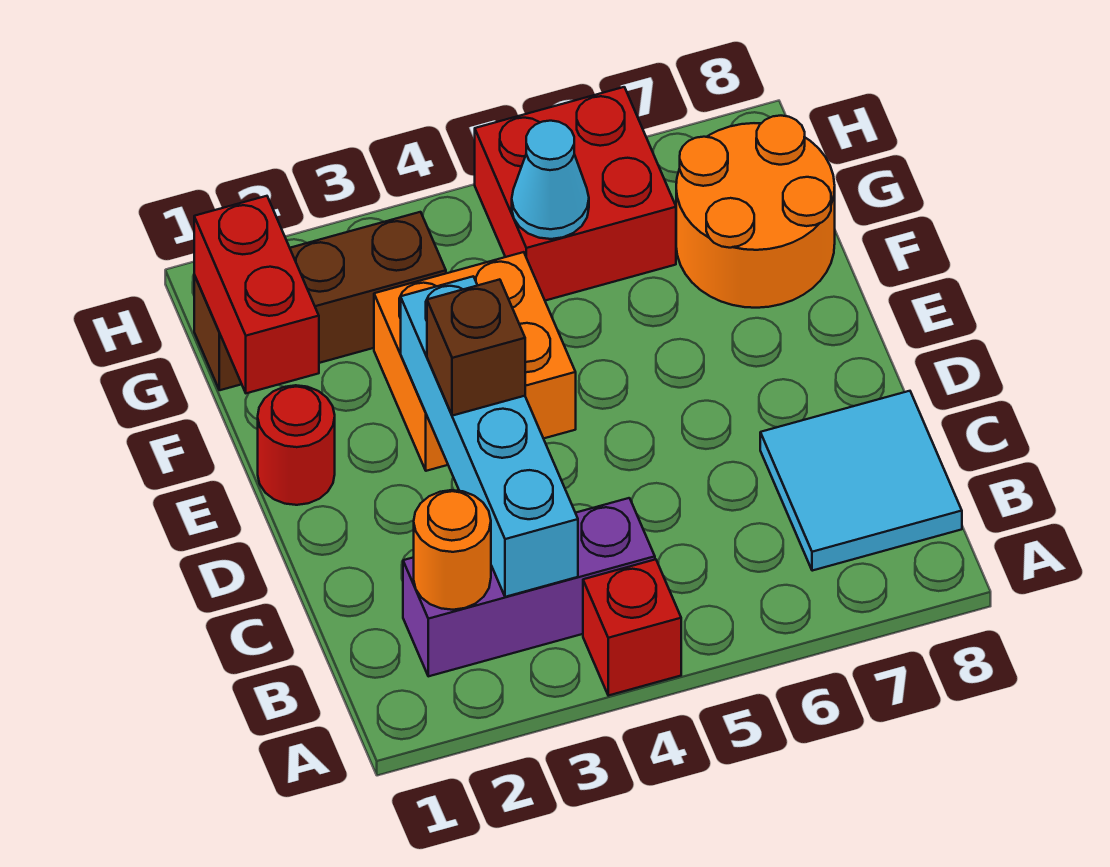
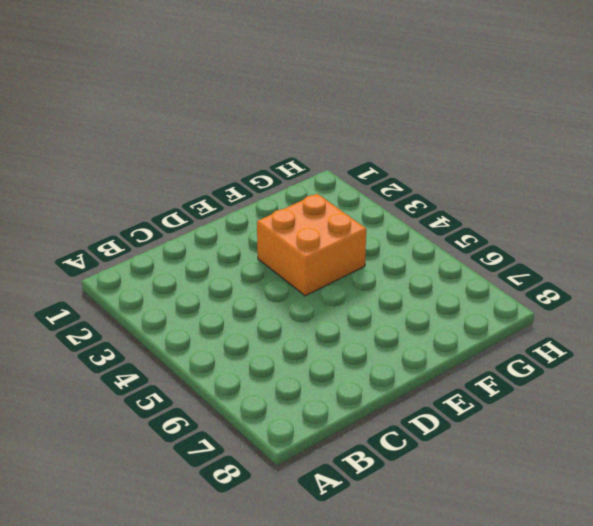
none -> red brick A4 level 1
none -> purple brick B2:B4 level 1
none -> cyan tile B7:C8 level 1

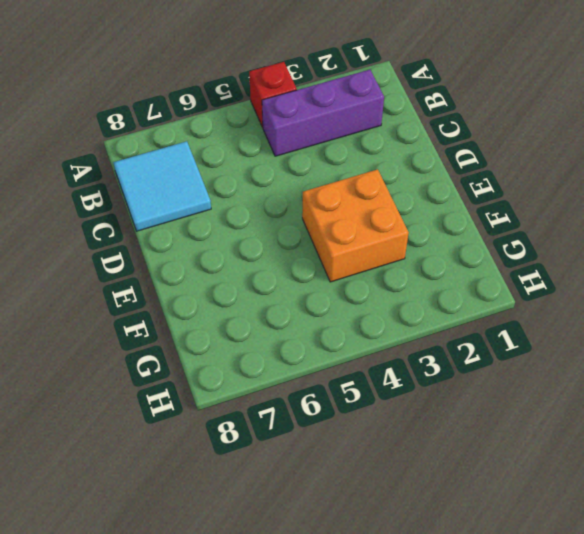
none -> red round brick E1 level 1
none -> orange round brick F7:G8 level 1
none -> brown brick G1:G3 level 1

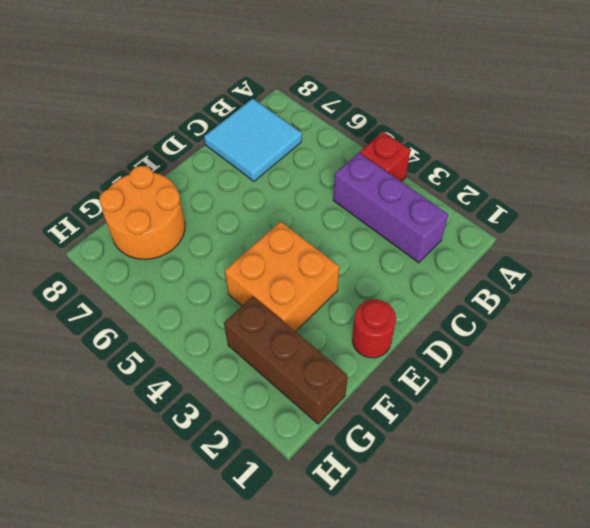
none -> red brick G5:H6 level 1
none -> orange round brick B2 level 2
none -> cyan brick B3:E3 level 2

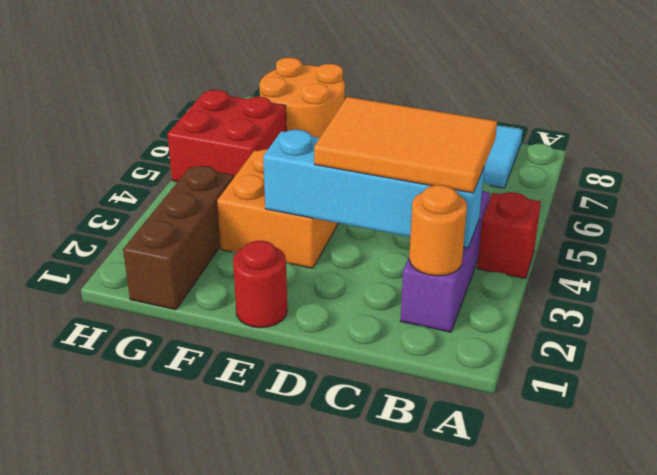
orange tile B3:D4 level 3 -> brown brick D3 level 3
none -> red brick F1:G1 level 2
none -> cyan cone G5 level 2

